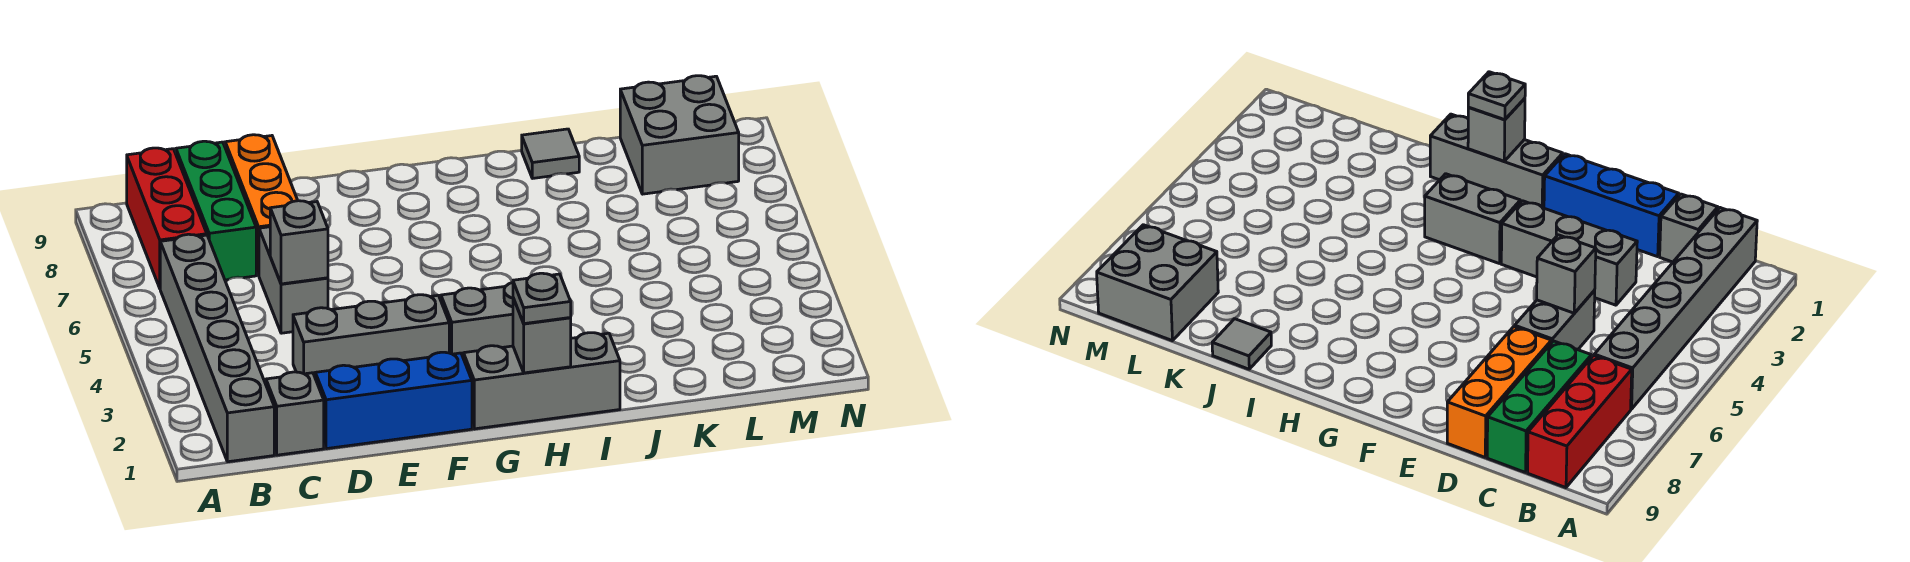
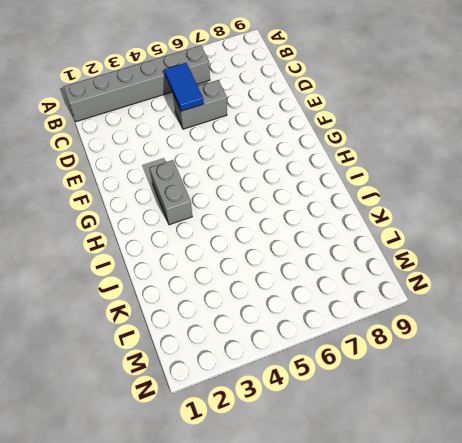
blue tile C5:D5 level 2 -> grey brick D5 level 2
none -> red brick B7:B9 level 1
none -> grey brick C1 level 1
none -> green brick C7:C9 level 1

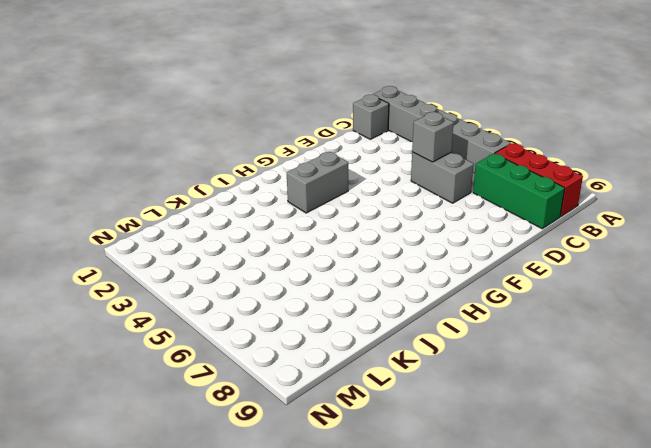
none -> blue brick D1:F1 level 1
none -> grey brick D3:F3 level 1
none -> orange brick D7:D9 level 1

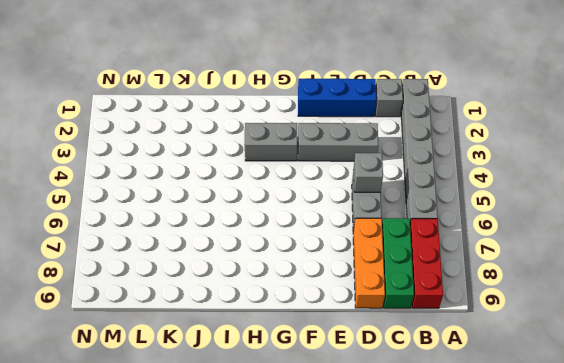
none -> grey brick G1:I1 level 1
none -> grey tile J9 level 1
none -> grey brick L8:M9 level 1

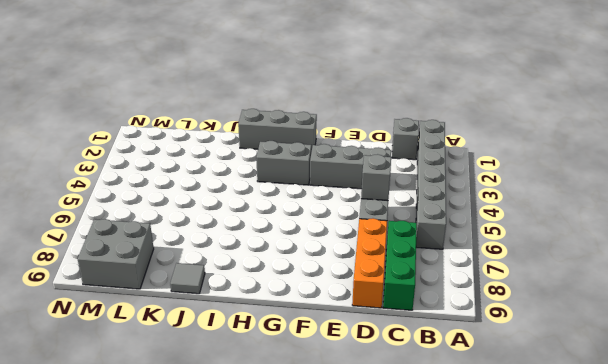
none -> red brick B7:B9 level 1
none -> blue brick D1:F1 level 1
none -> grey brick H1 level 2

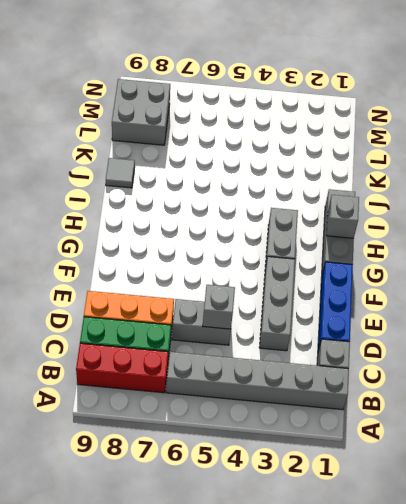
none -> grey plate H1 level 3

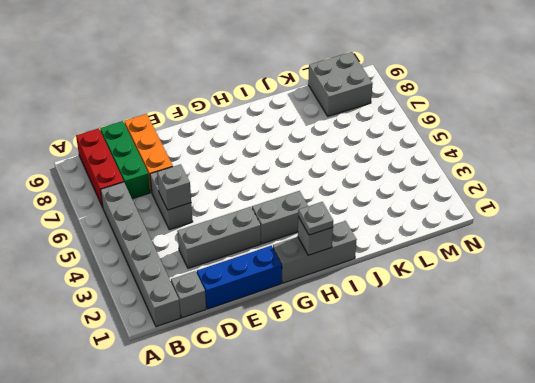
none -> grey tile J9 level 1

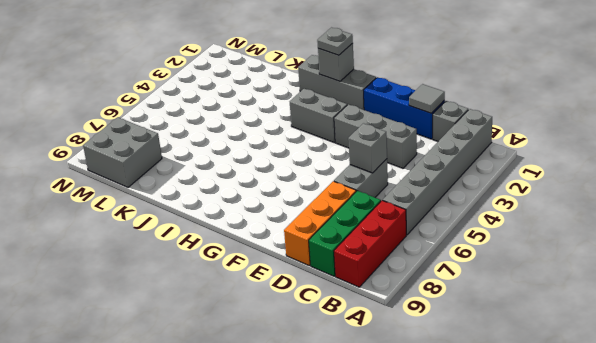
grey tile D1 level 2 -> grey tile J9 level 1

